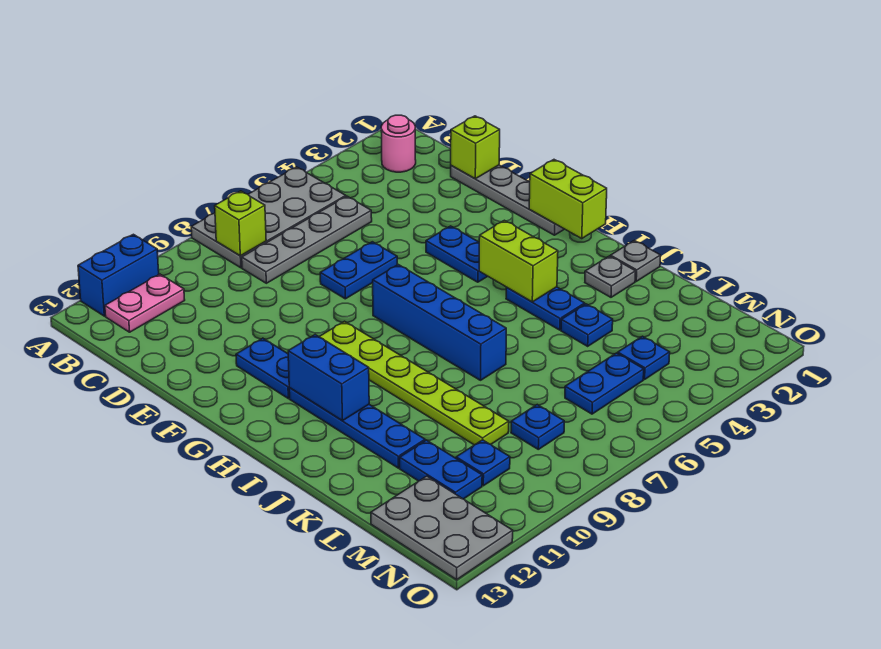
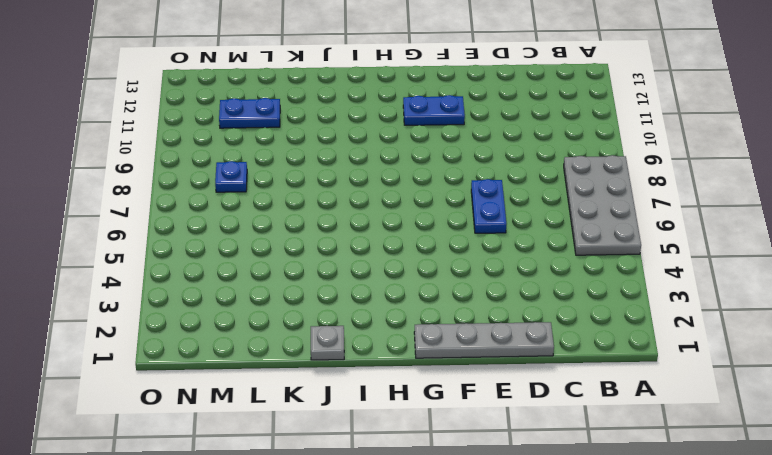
none -> blue brick A11:A12 level 1
none -> pink round brick B2 level 1
none -> pink plate B11:B12 level 1

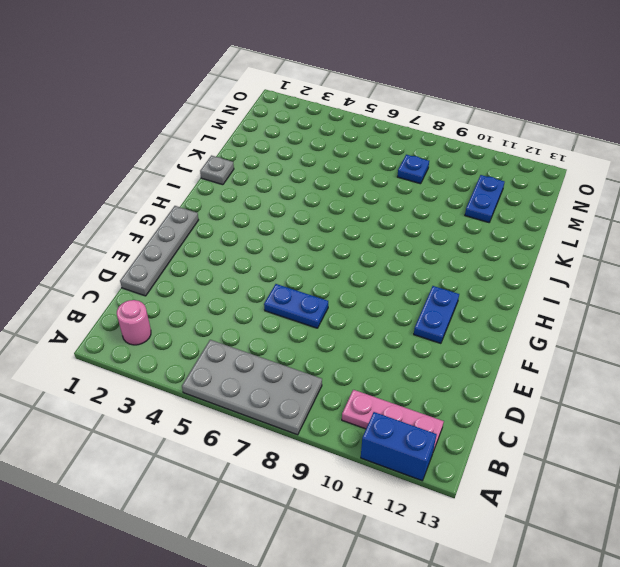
pink plate B10:B12 level 1 -> pink plate B11:B12 level 1
none -> grey plate C5:C8 level 1
none -> blue plate F4:G4 level 1
none -> blue brick G7:J7 level 1

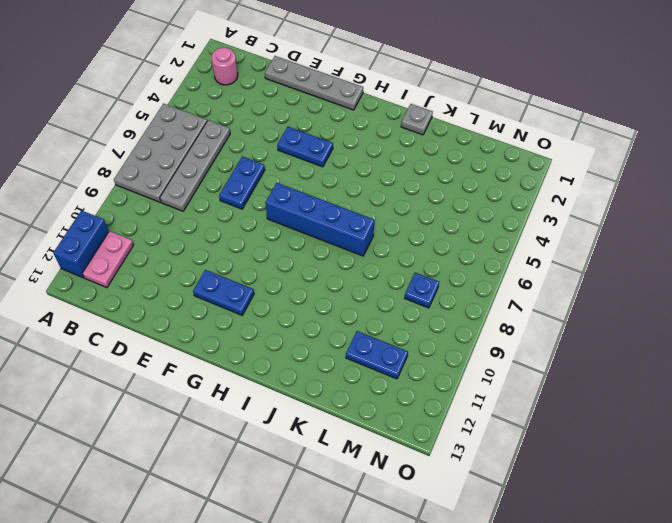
none -> lime plate G9:L9 level 1
none -> blue plate H11:K11 level 1
none -> blue plate I4:J4 level 1

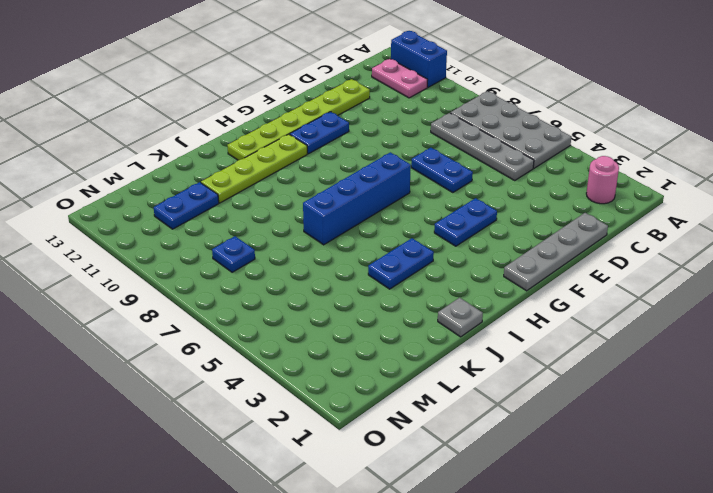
lime plate D12:I12 level 1 -> lime plate G9:L9 level 1
lime plate H11:K11 level 1 -> blue plate H11:K11 level 1
none -> grey plate J2 level 1
none -> blue plate K4 level 1
none -> blue plate M4 level 1

